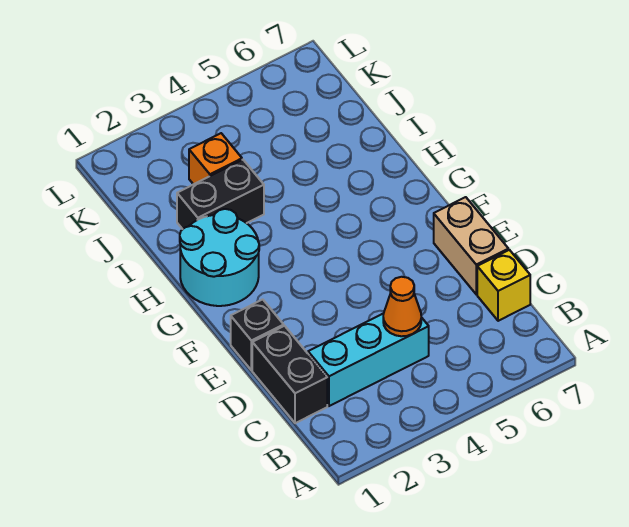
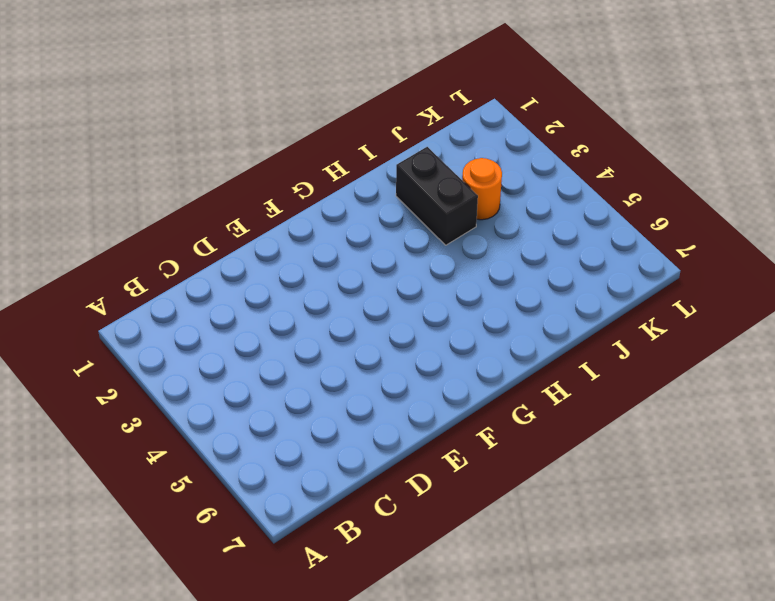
orange round brick J3 level 1 -> orange brick J3 level 1
none -> black brick C1:D1 level 1
none -> cyan brick C2:C4 level 1

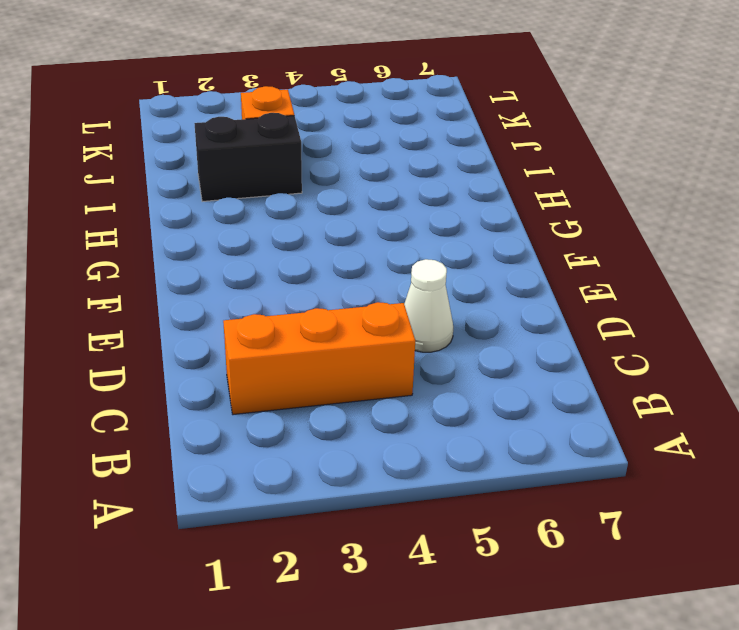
orange brick C2:C4 level 1 -> cyan brick C2:C4 level 1
white cone D5 level 1 -> none
none -> black brick C1:D1 level 1
none -> yellow brick C7 level 1

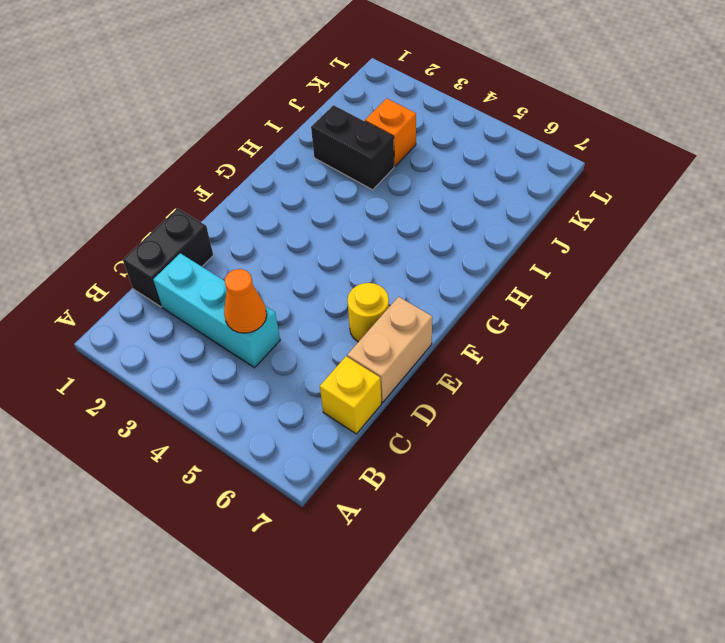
yellow round brick E6 level 1 -> none
none -> black brick E1 level 1
none -> cyan round brick G1:H2 level 1

